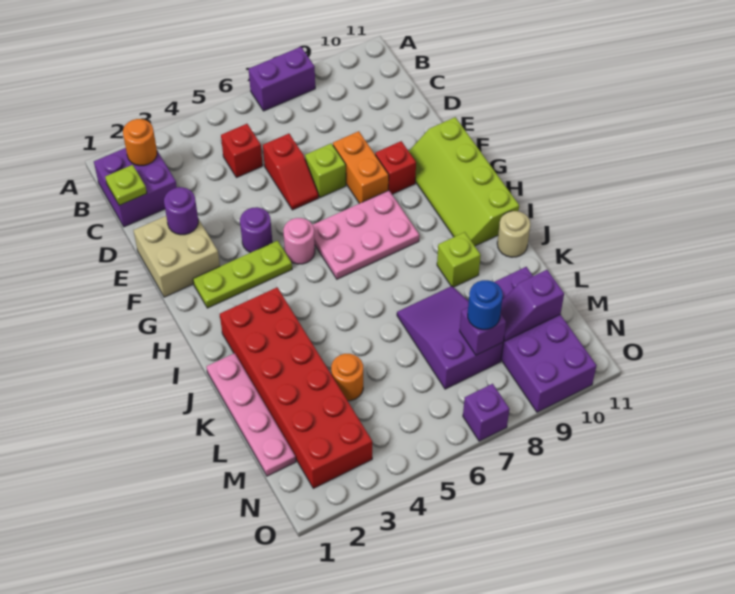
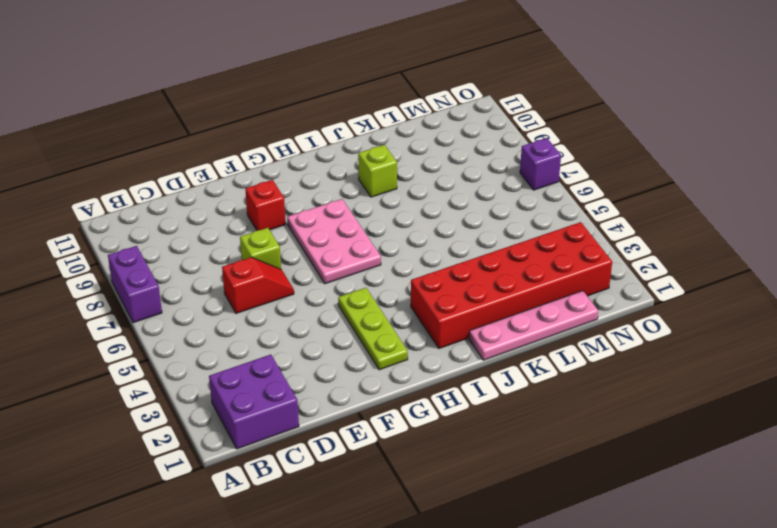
none -> red brick C5 level 1
none -> tan brick E1:F2 level 1
none -> orange brick E8:F8 level 1

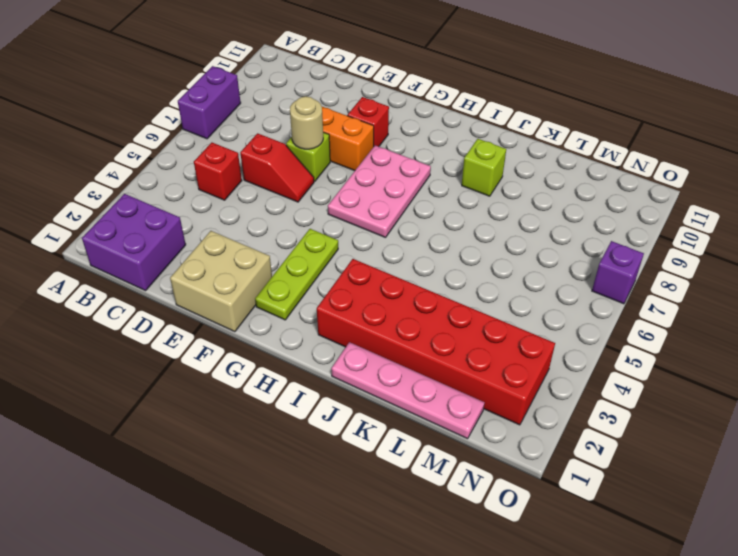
tan round brick E7 level 2 -> tan round brick J11 level 1
none -> purple round brick F4 level 1
none -> lime slope F10:I11 level 1 top 11
none -> pink round brick G5 level 1

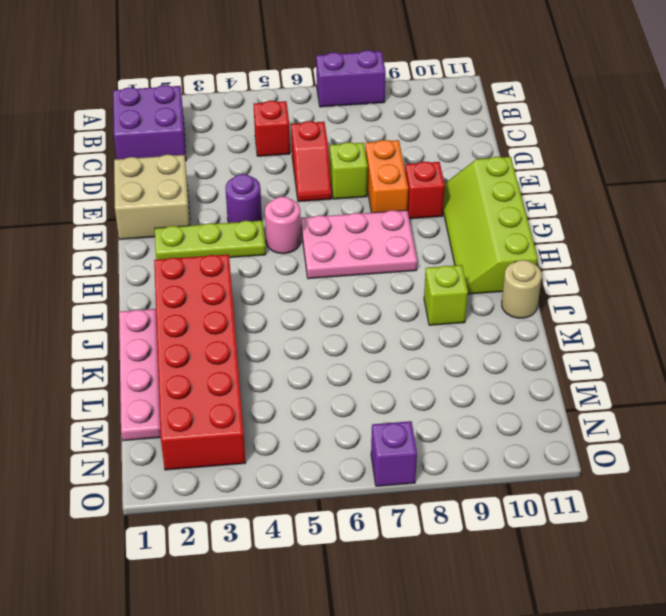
none -> purple slope K7:M8 level 1 top M
none -> orange round brick L4 level 1
none -> purple brick L9:O10 level 1

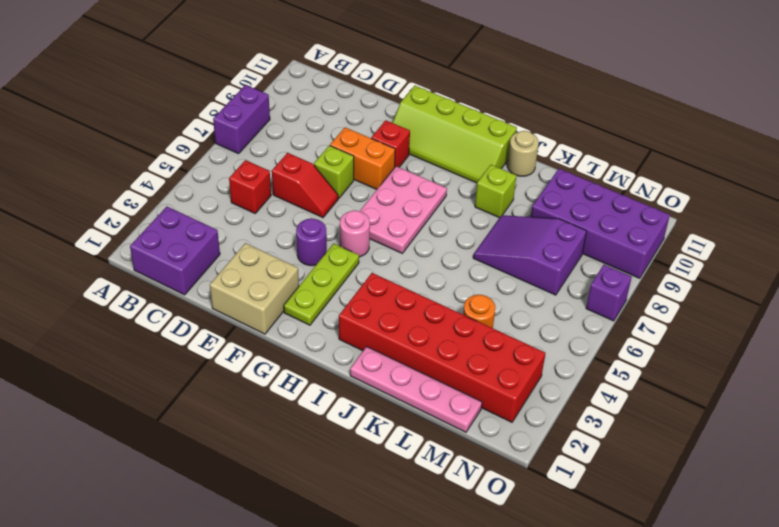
none -> orange round brick B2 level 2
none -> lime plate C1 level 2
none -> purple round brick E2 level 2

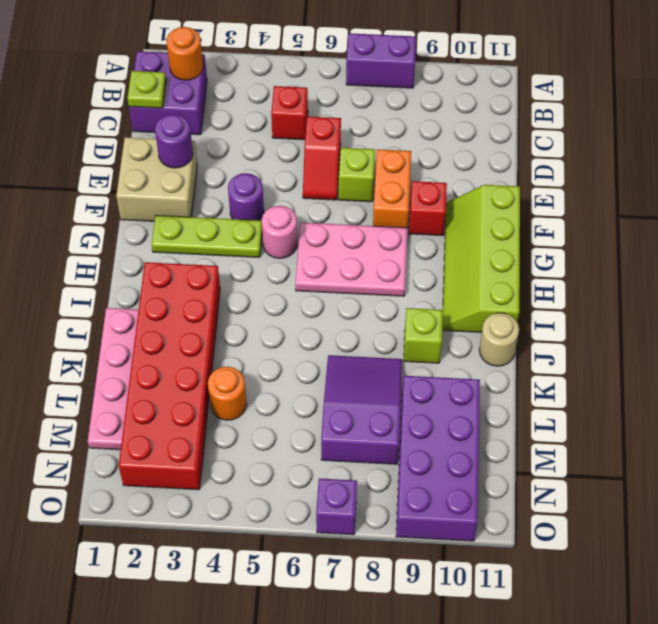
none -> purple brick M8 level 2
none -> purple slope M9:M10 level 2 top 10
none -> blue round brick M8 level 3

